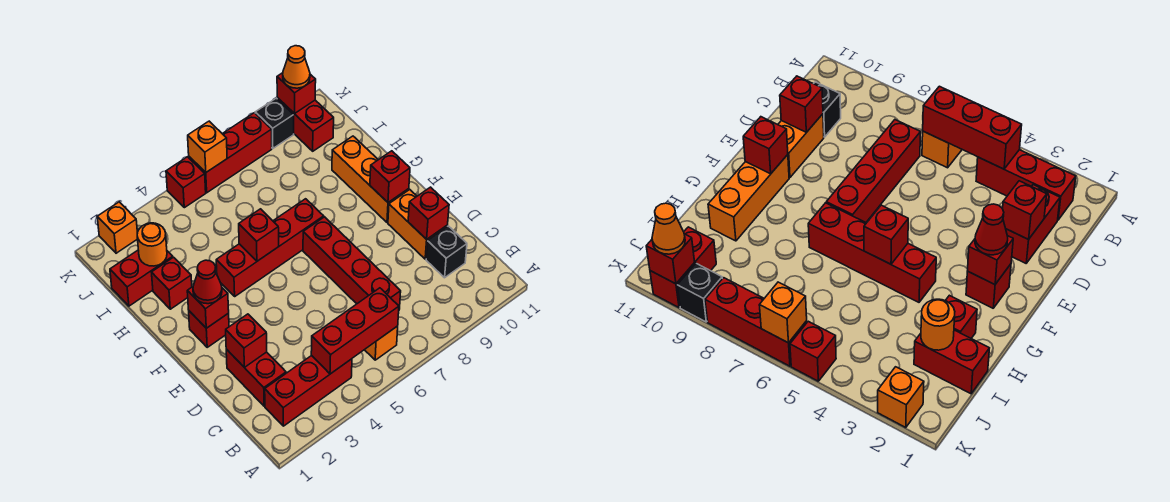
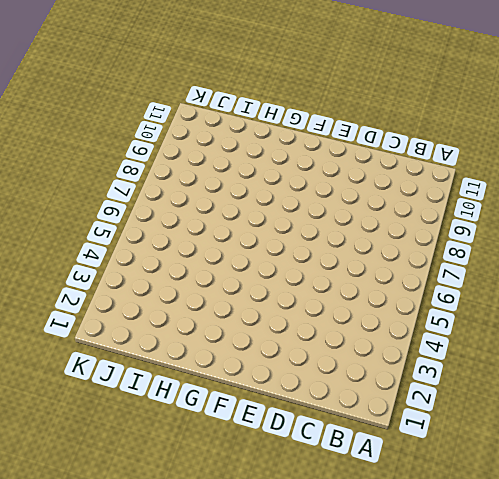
none -> red brick B2:B4 level 1
none -> orange brick B6 level 1
none -> red brick C2:D2 level 1

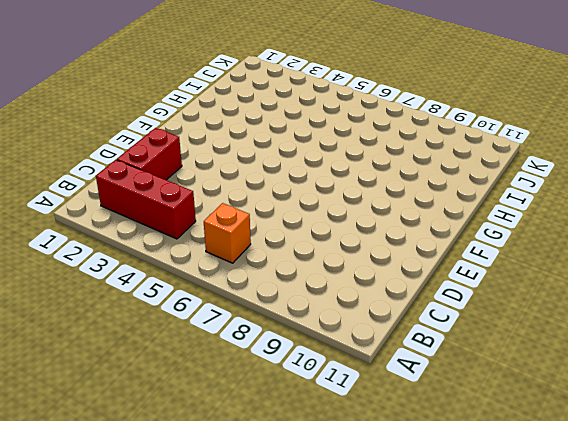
none -> red brick C7:F7 level 1
none -> black brick C10 level 1
none -> orange brick D10:E10 level 1

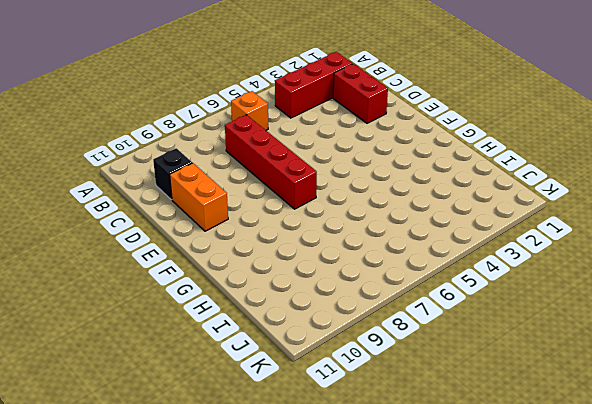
none -> red brick F2 level 1
none -> orange brick F10:H10 level 1
none -> red brick G4:G7 level 1

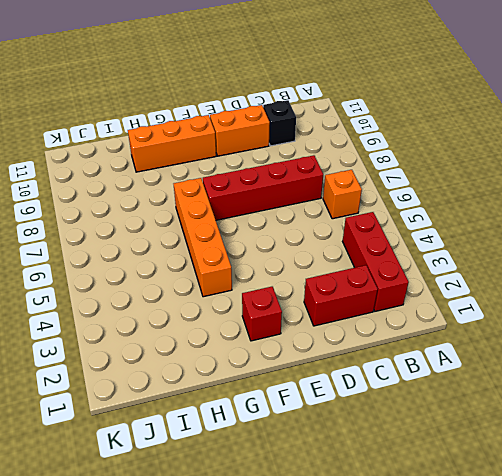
orange brick G4:G7 level 1 -> red brick G4:G7 level 1
none -> red brick H2 level 1
none -> red brick I1:I2 level 1
none -> red brick J10:K10 level 1

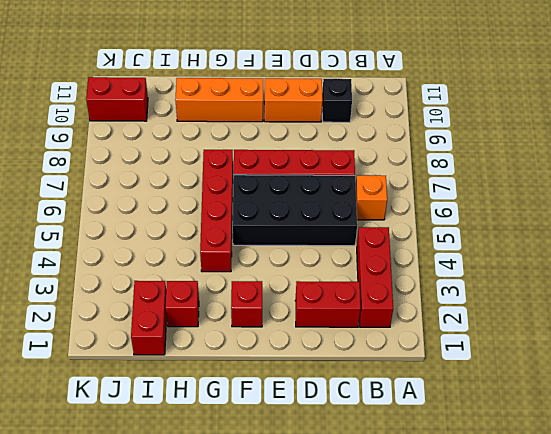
black brick C5:F6 level 1 -> none
none -> orange brick K2 level 1
none -> red brick K5 level 1
none -> red brick K6:K8 level 1

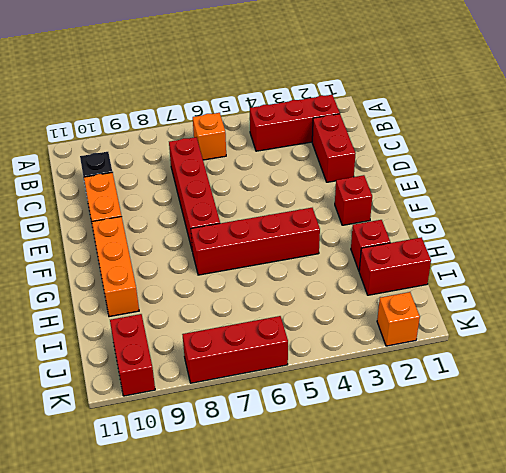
none -> red brick K5 level 1
none -> black brick K9 level 1
none -> red brick B4:B6 level 2

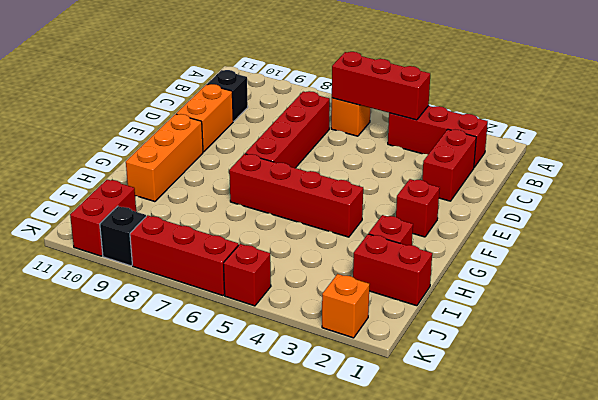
none -> red brick D2 level 2
none -> red brick D10 level 2
none -> red brick F2 level 2

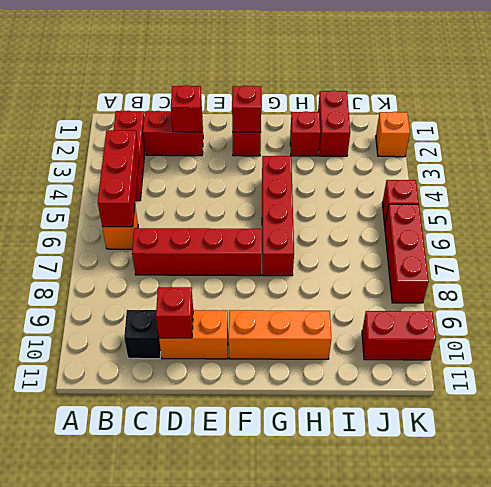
none -> black brick K9 level 1
none -> red brick F10 level 2
none -> red brick G5 level 2

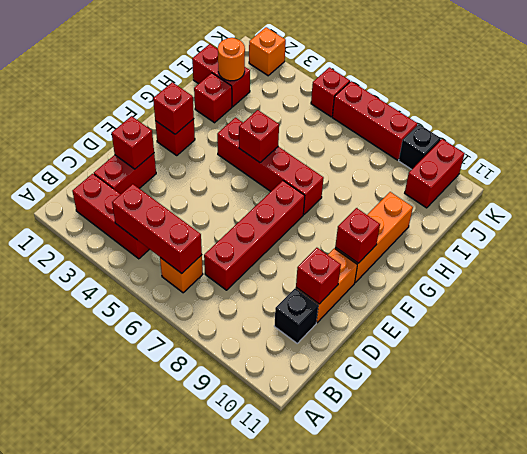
none -> orange brick K6 level 2
none -> red brick K10 level 2
none -> red cone F2 level 3

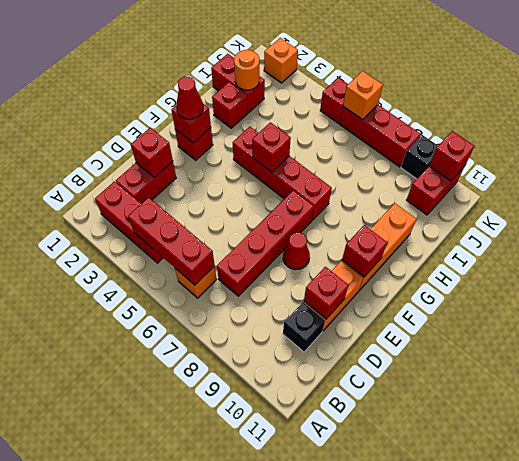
red cone E8 level 1 -> none
none -> orange cone K10 level 3

